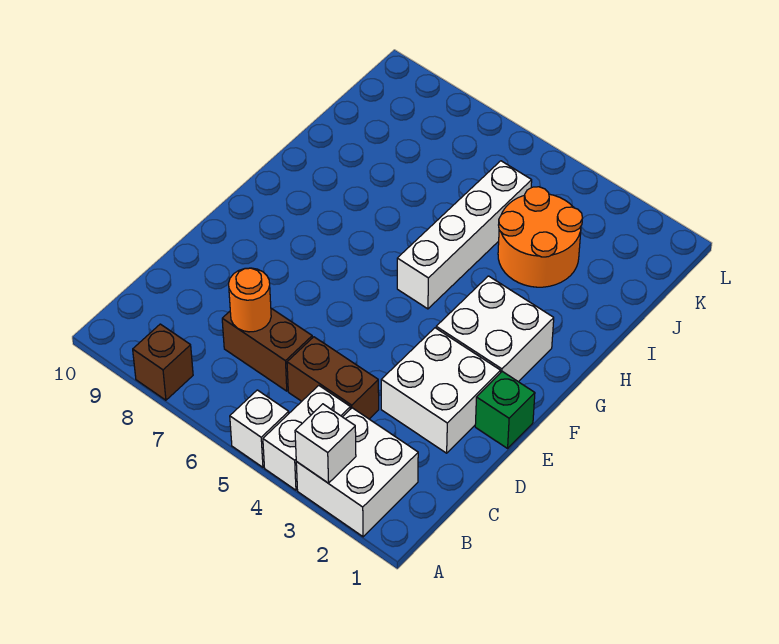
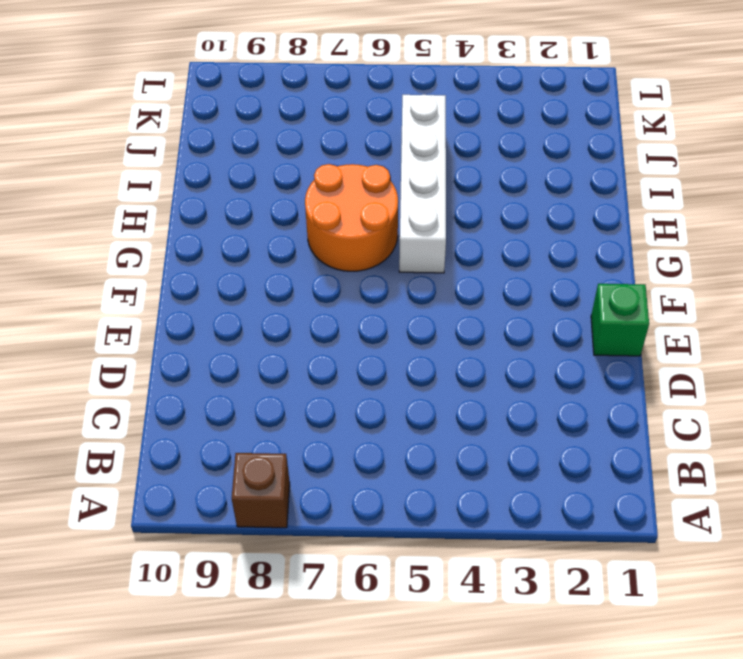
orange round brick G6:H7 level 1 -> orange round brick I3:J4 level 1
none -> white brick A2:B3 level 1
none -> white brick A4:B4 level 1
none -> white brick A5 level 1

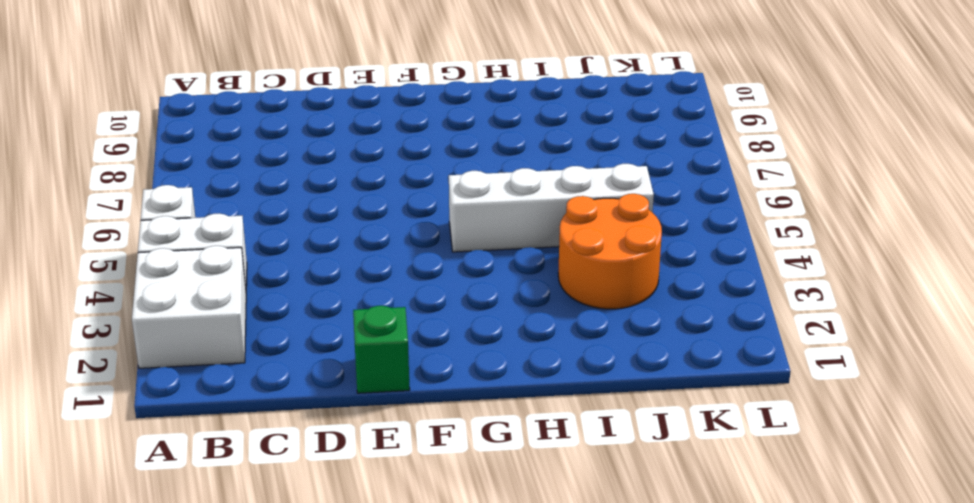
none -> brown brick A8 level 1
none -> brown brick C4:C5 level 1
none -> brown brick C6:C7 level 1

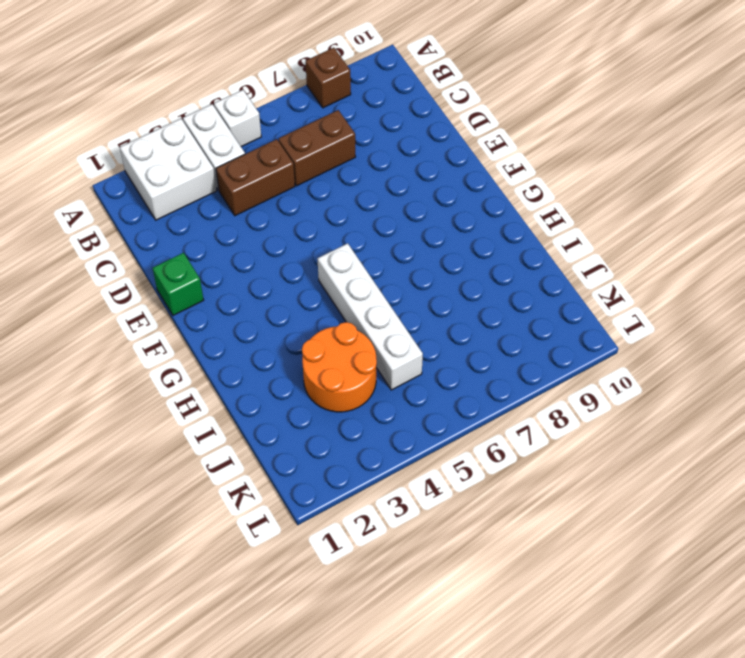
none -> white brick D2:E3 level 1
none -> white brick F2:G3 level 1
none -> white brick A3 level 2

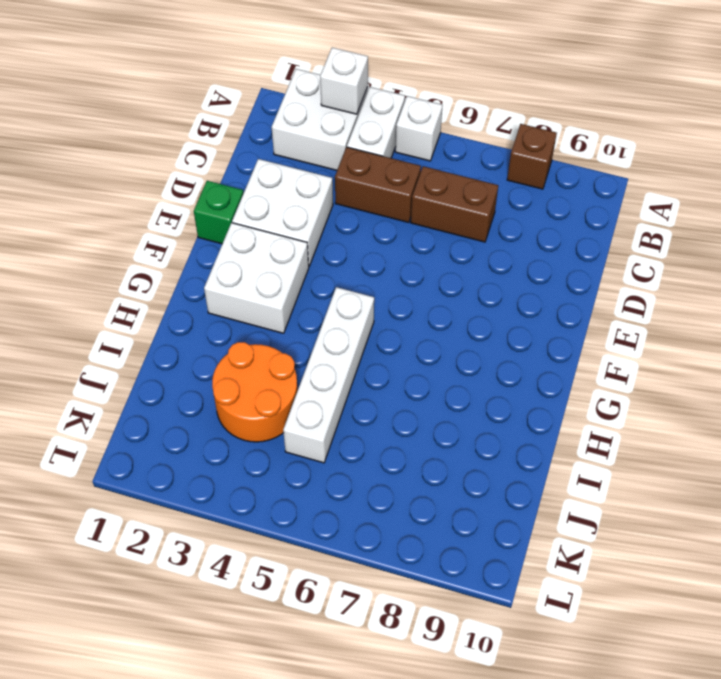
none -> orange round brick C7 level 2

